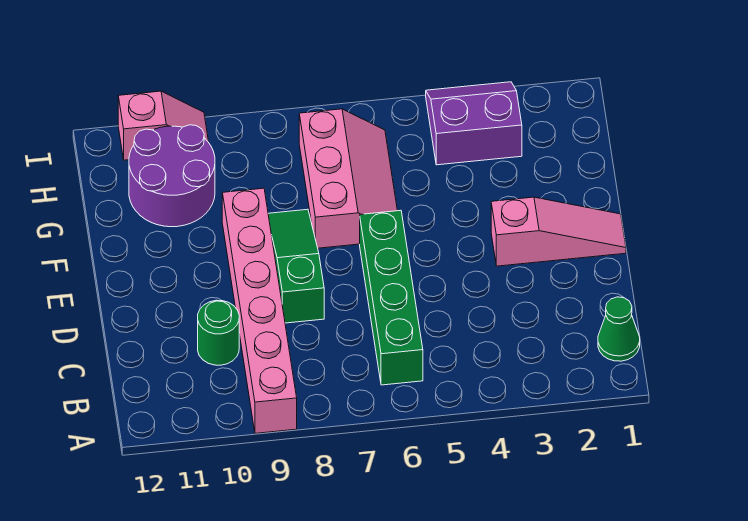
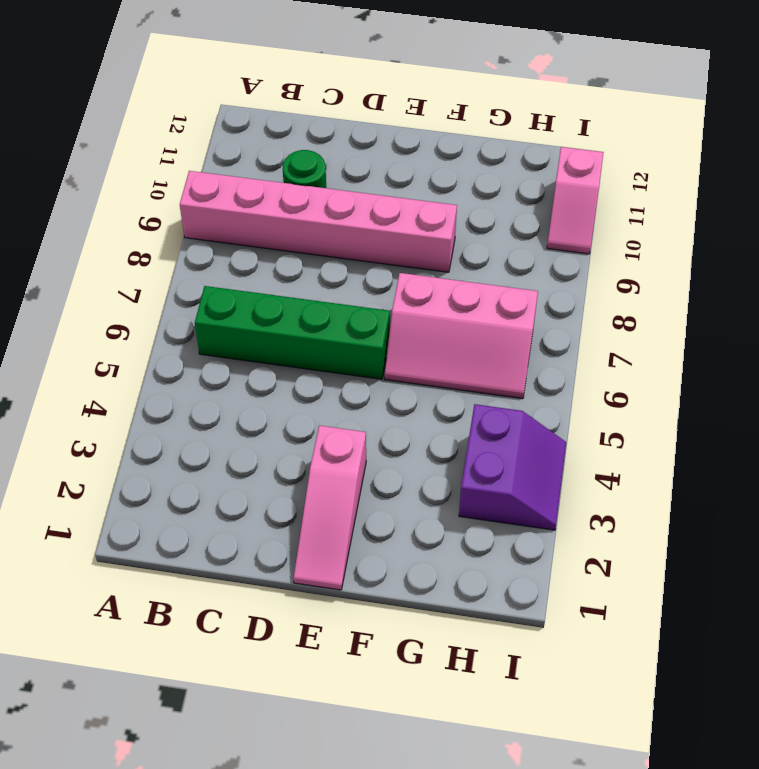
none -> green cone B1 level 1
none -> green slope D8:F8 level 1 top D

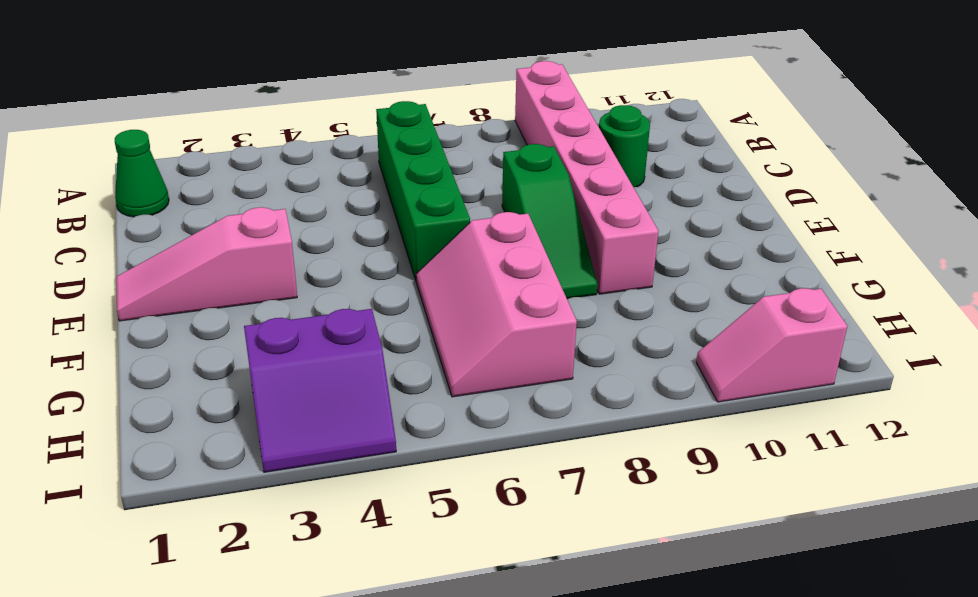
none -> purple round brick G10:H11 level 1

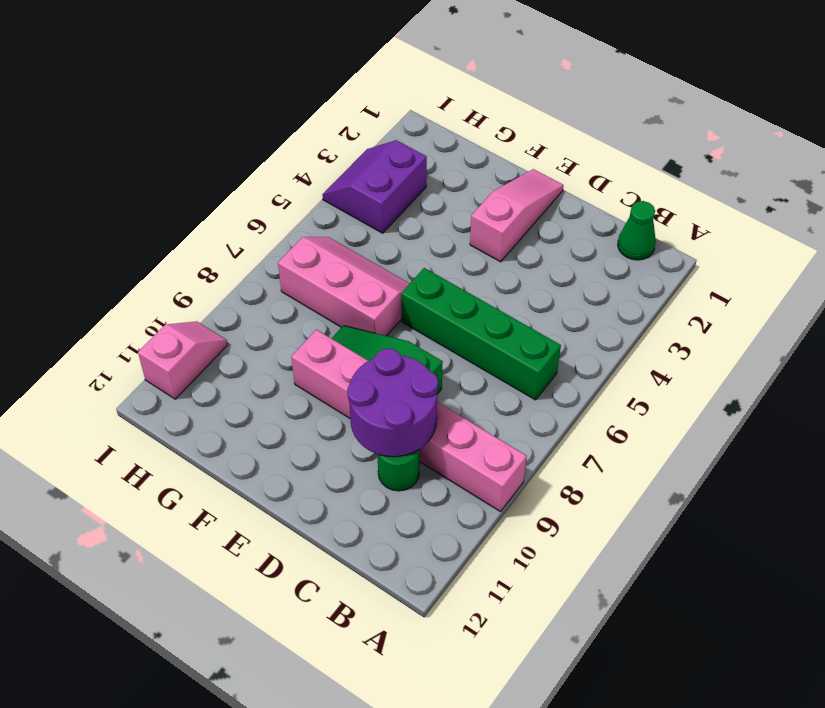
purple round brick C9:D10 level 2 -> purple round brick G10:H11 level 1

